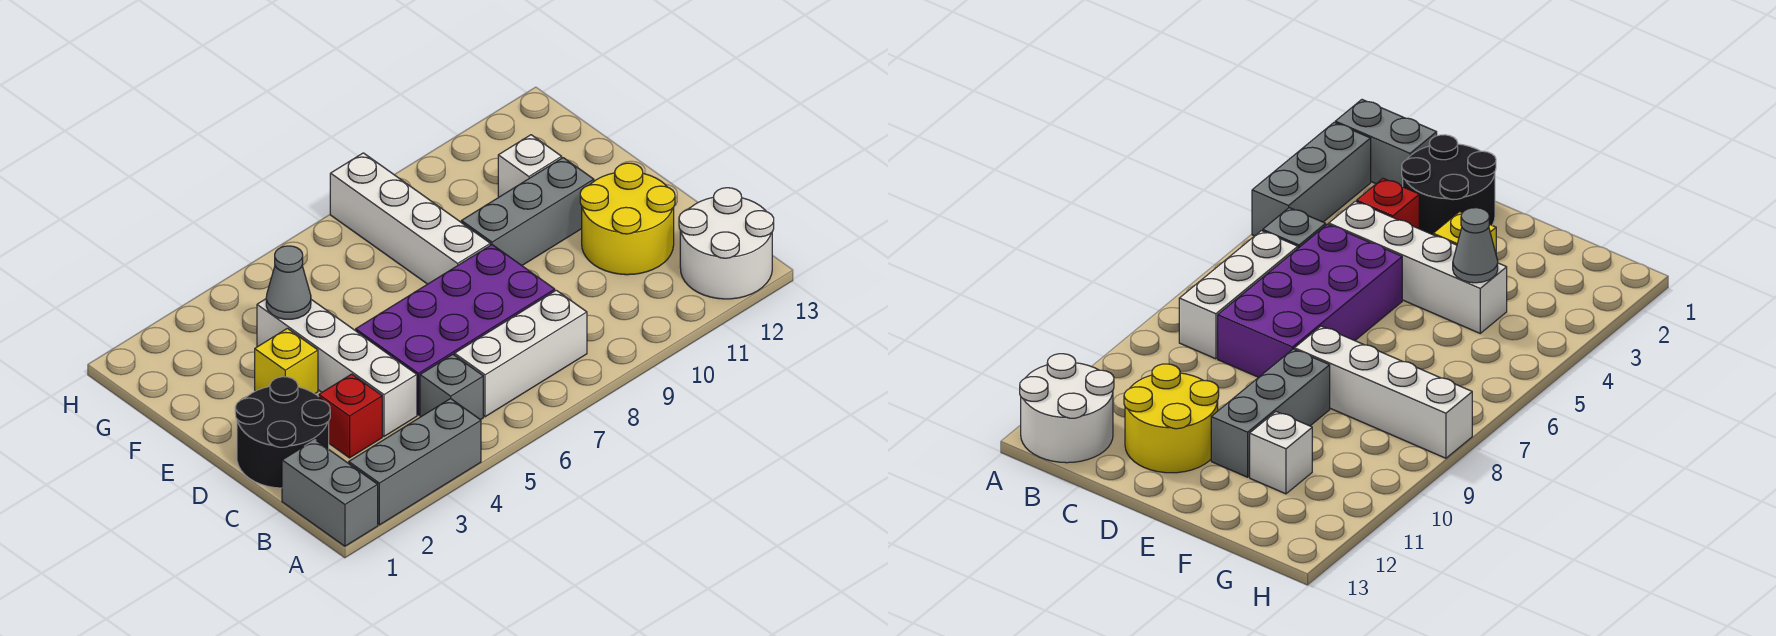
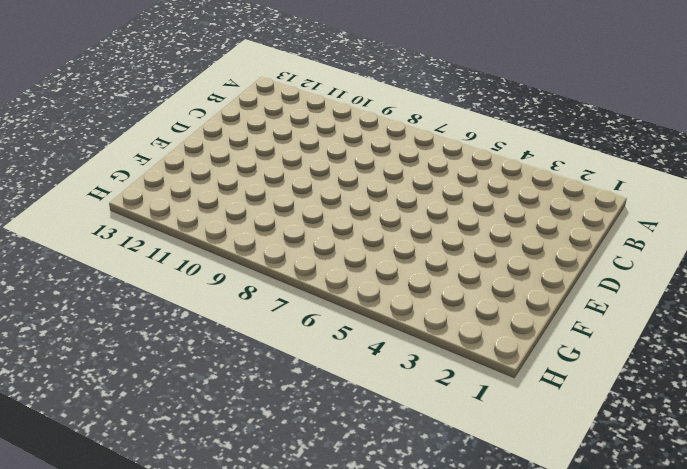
none -> grey brick A1:B1 level 1
none -> grey brick A2:A4 level 1
none -> white round brick A12:B13 level 1

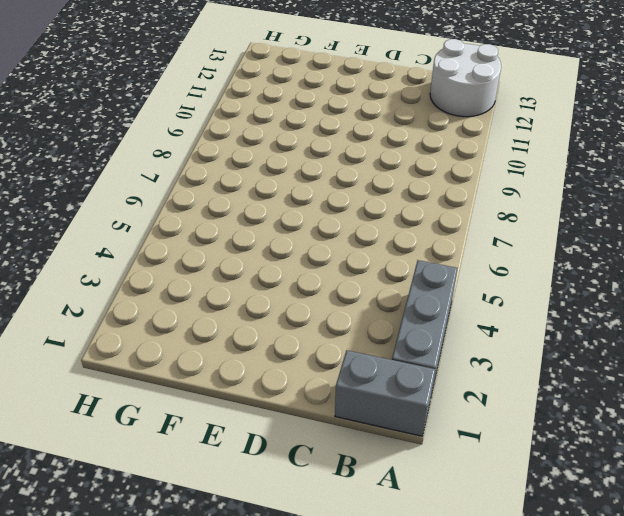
none -> grey brick B5 level 1
none -> white brick B6:B8 level 1
none -> black round brick C1:D2 level 1

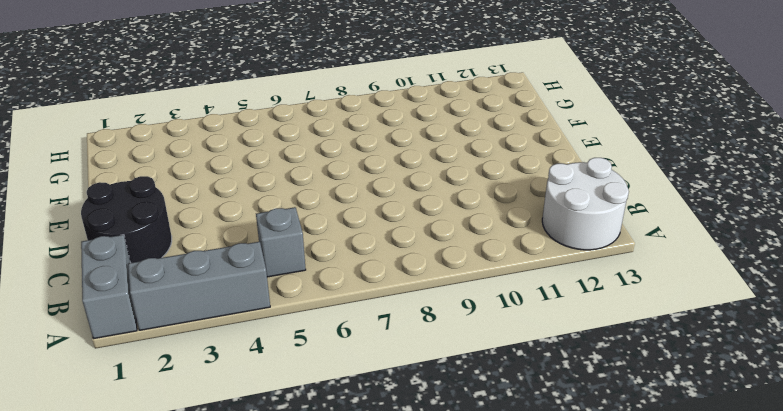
none -> white brick B6:B8 level 1
none -> red brick C3 level 1
none -> white brick C4:F4 level 1

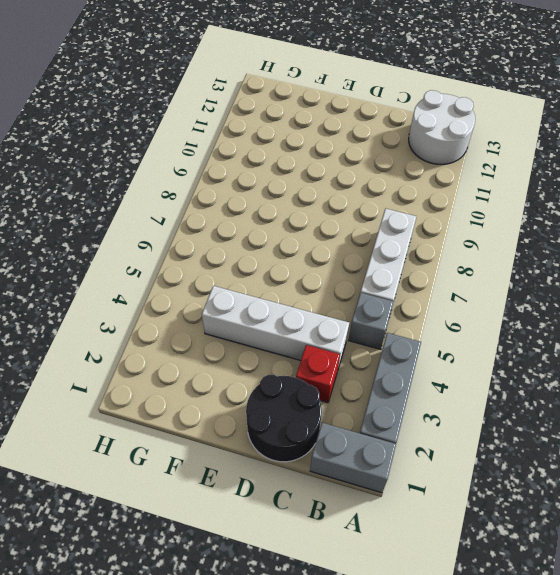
none -> purple brick C5:D8 level 1
none -> yellow round brick C11:D12 level 1
none -> yellow brick E3 level 1

